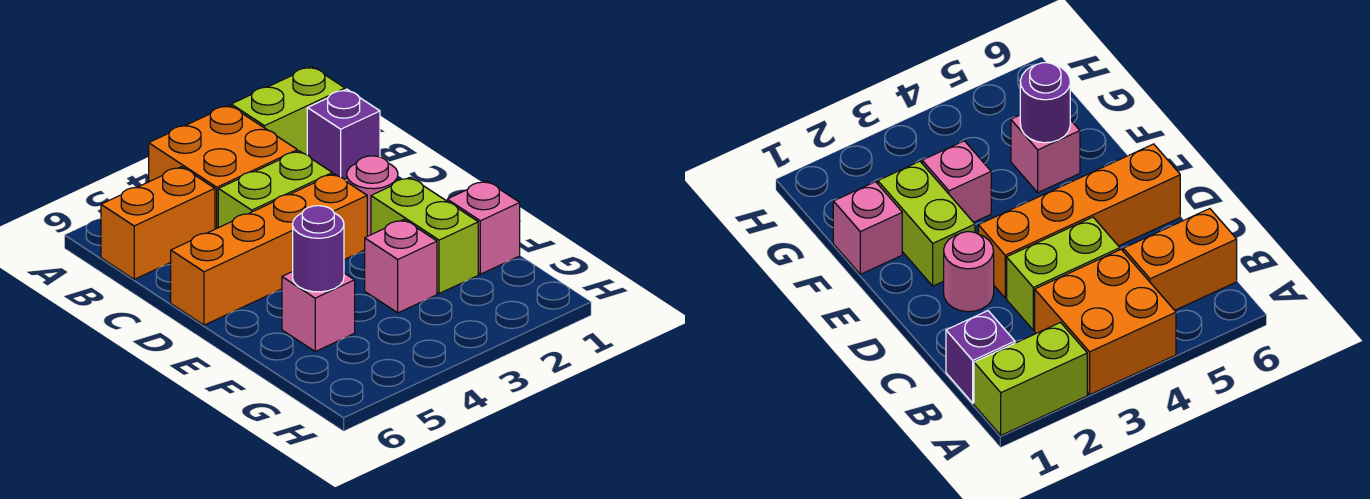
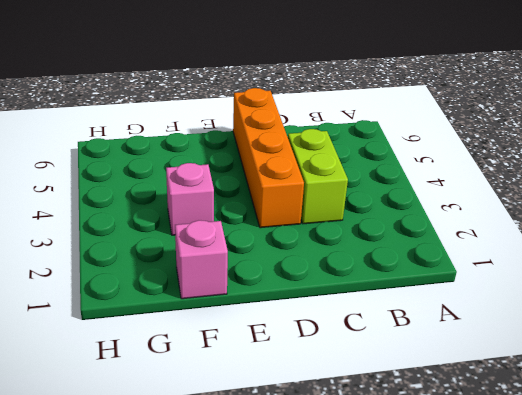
none -> lime brick A1:A2 level 1
none -> orange brick A3:B4 level 1
none -> purple brick B1 level 1

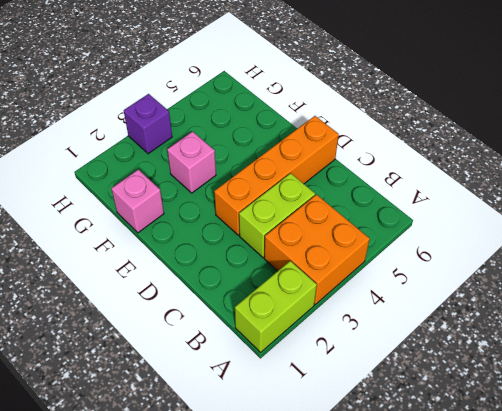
purple brick H3 level 1 -> purple brick B1 level 1
none -> orange brick B5:B6 level 1
none -> pink round brick D2 level 1
none -> lime brick E2:F2 level 1

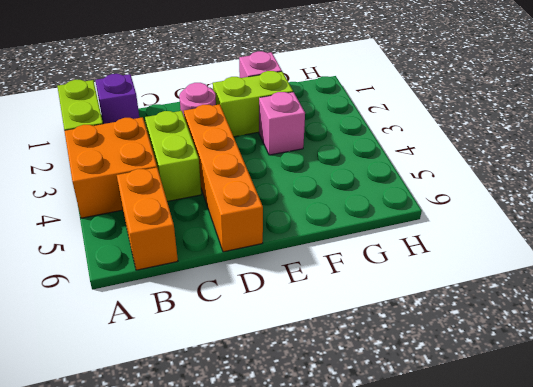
none -> pink brick F5 level 1
none -> purple round brick F5 level 2

